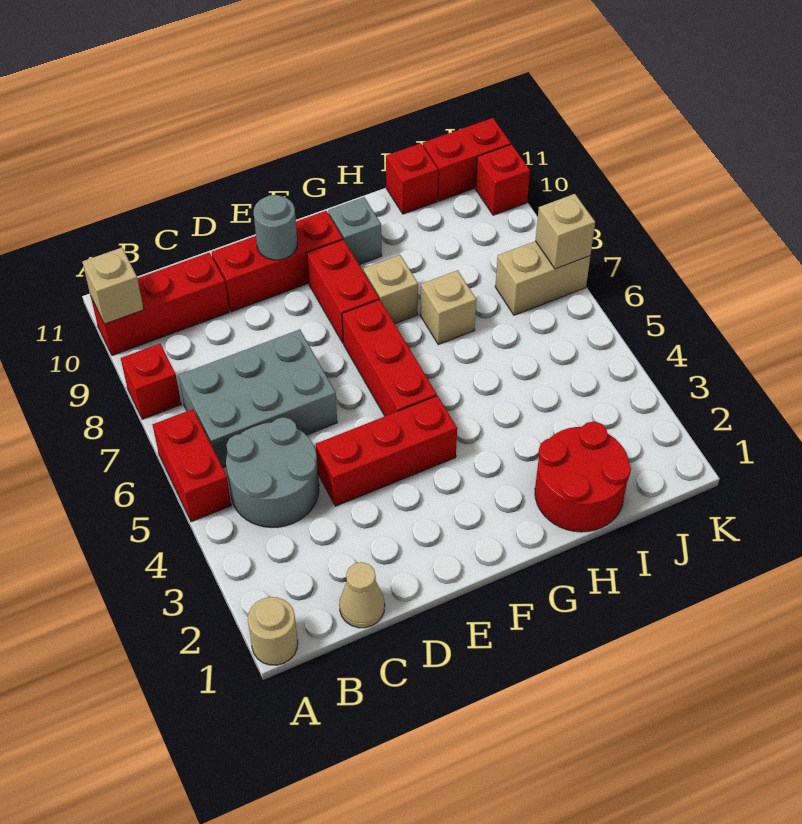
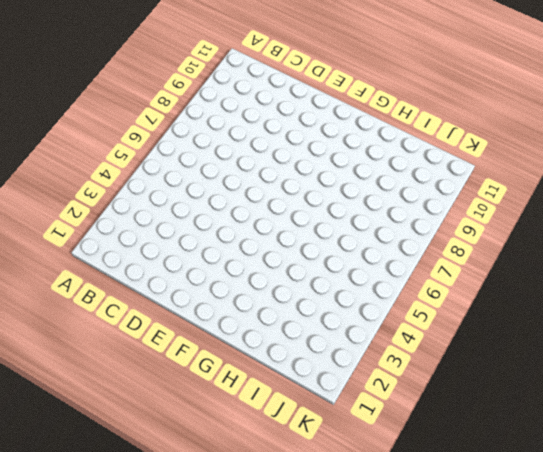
none -> tan round brick A1 level 1
none -> red brick A5:A6 level 1
none -> red brick A8 level 1

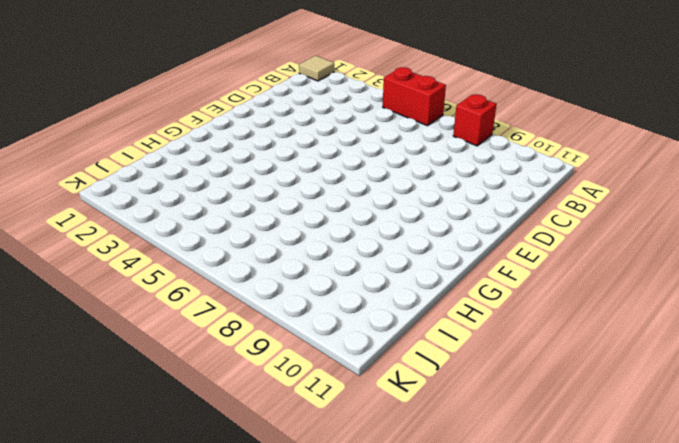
tan tile A1 level 1 -> tan round brick A1 level 1
none -> red brick A10:C10 level 1
none -> grey round brick B4:C5 level 1
none -> grey brick B6:D7 level 1

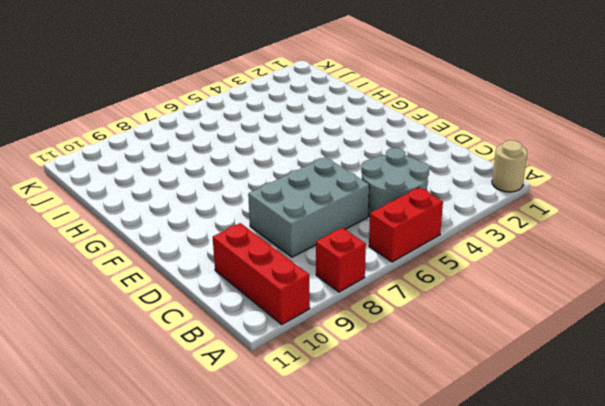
grey brick C6:D8 level 1 -> grey brick B6:D7 level 1
none -> tan cone C1 level 1
none -> red brick D4:F4 level 1
none -> red brick D10:F10 level 1

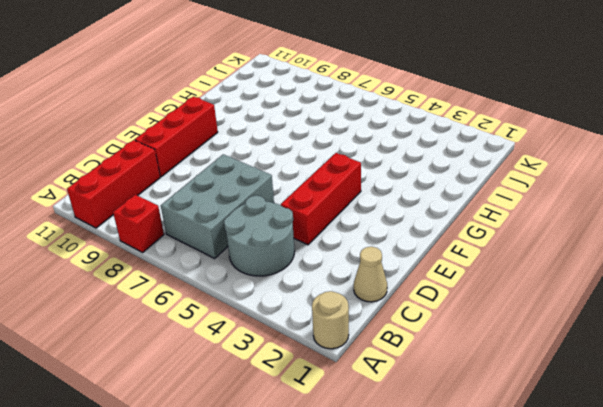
none -> red brick A5:A6 level 1
none -> red brick F5:F7 level 1
none -> red brick F8:F9 level 1

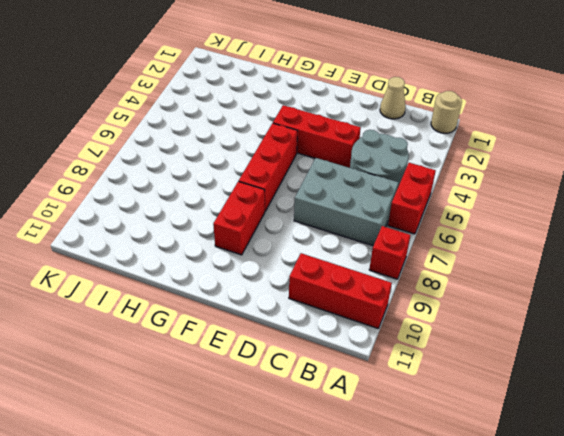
none -> red brick D10:F10 level 1
none -> tan brick G8 level 1
none -> grey brick G10 level 1

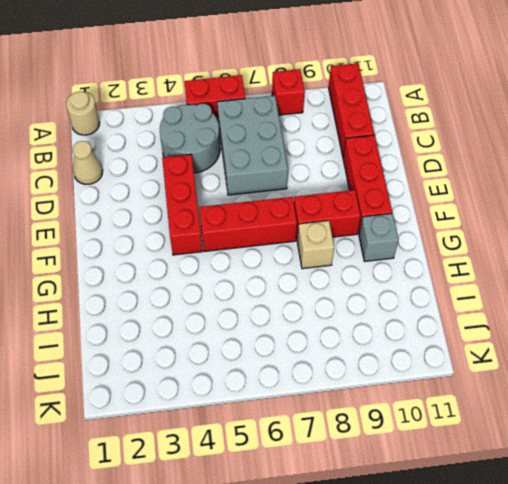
none -> red round brick H1:I2 level 1
none -> tan brick H7 level 1
none -> red brick I11 level 1

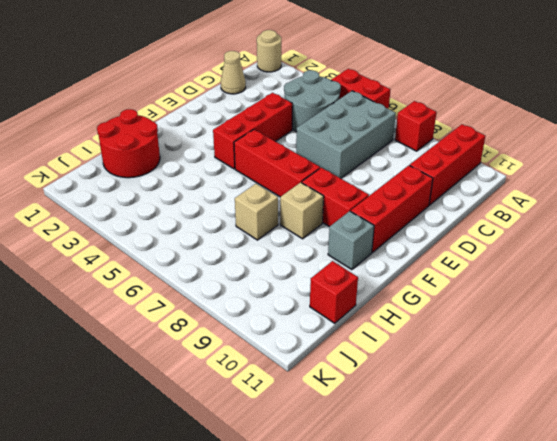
none -> tan brick J7:K7 level 1
none -> red brick J11:K11 level 1
none -> red brick K10 level 1

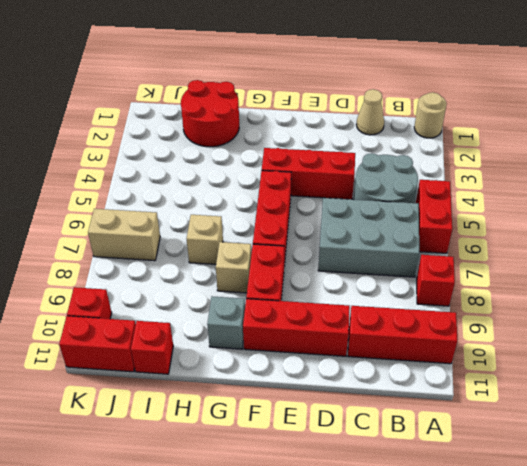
none -> tan brick A10 level 2
none -> grey round brick E10 level 2
none -> tan brick K7 level 2

